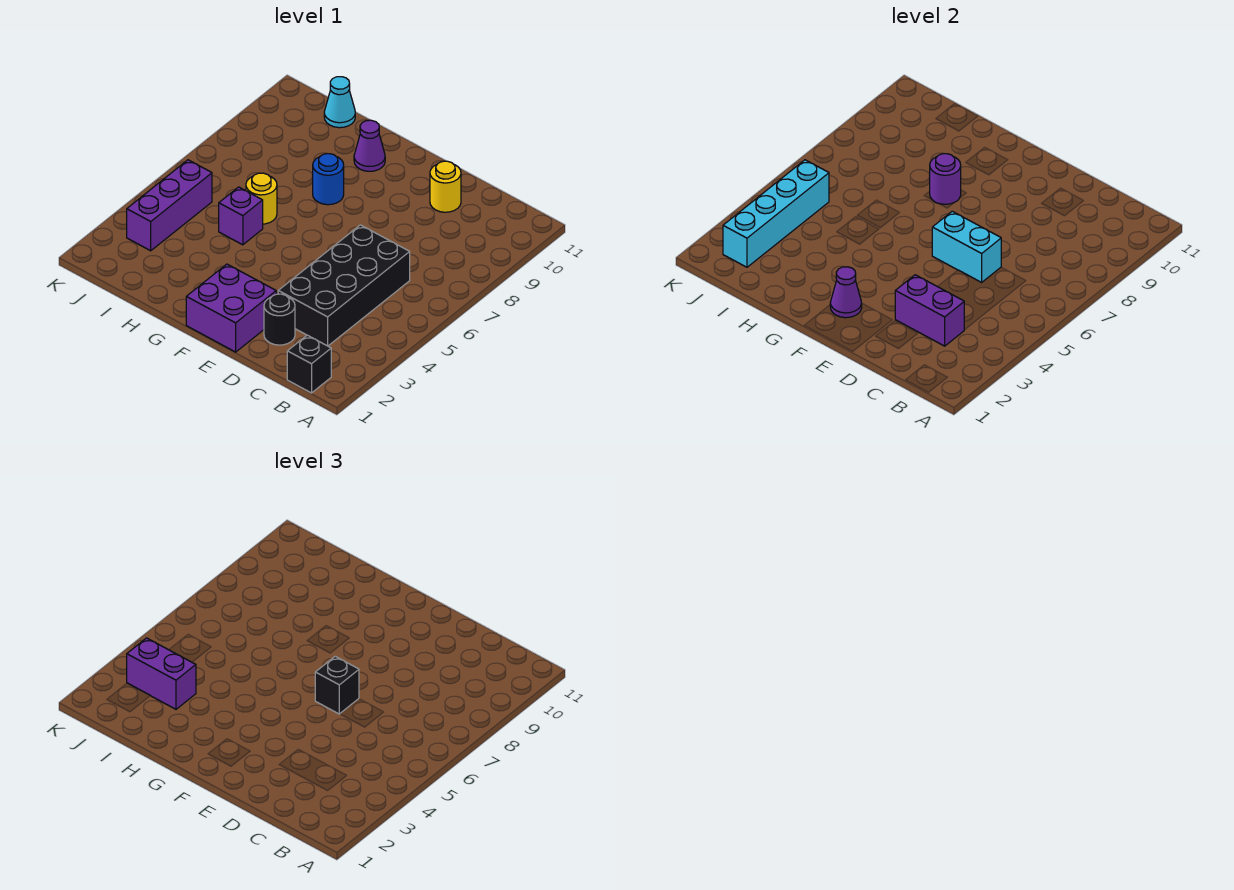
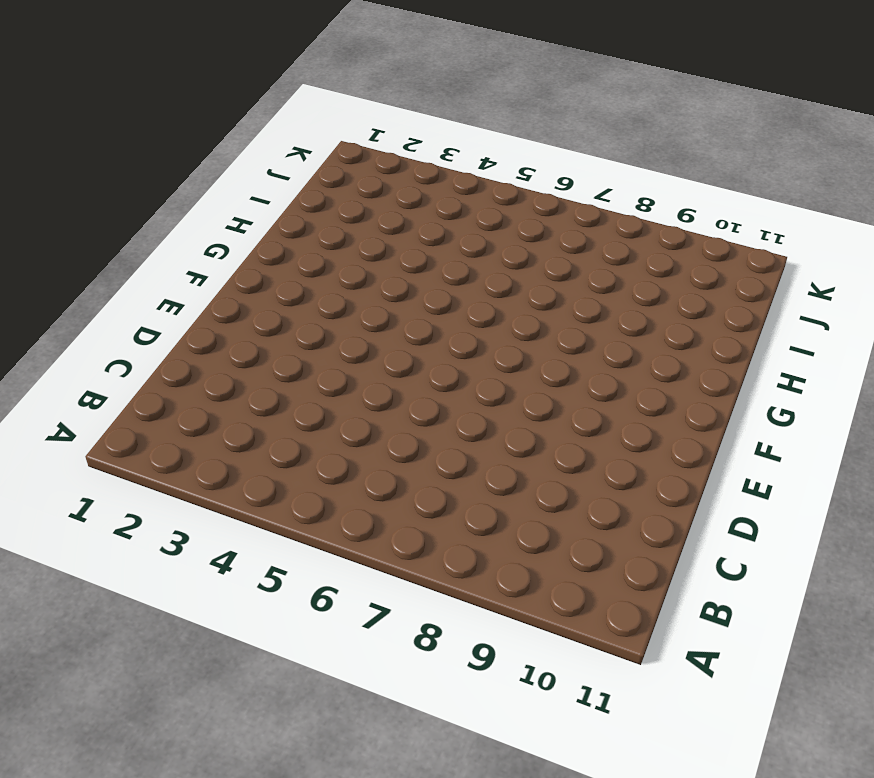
none -> black brick B1 level 1
none -> black brick C3:D6 level 1
none -> black round brick D2 level 1

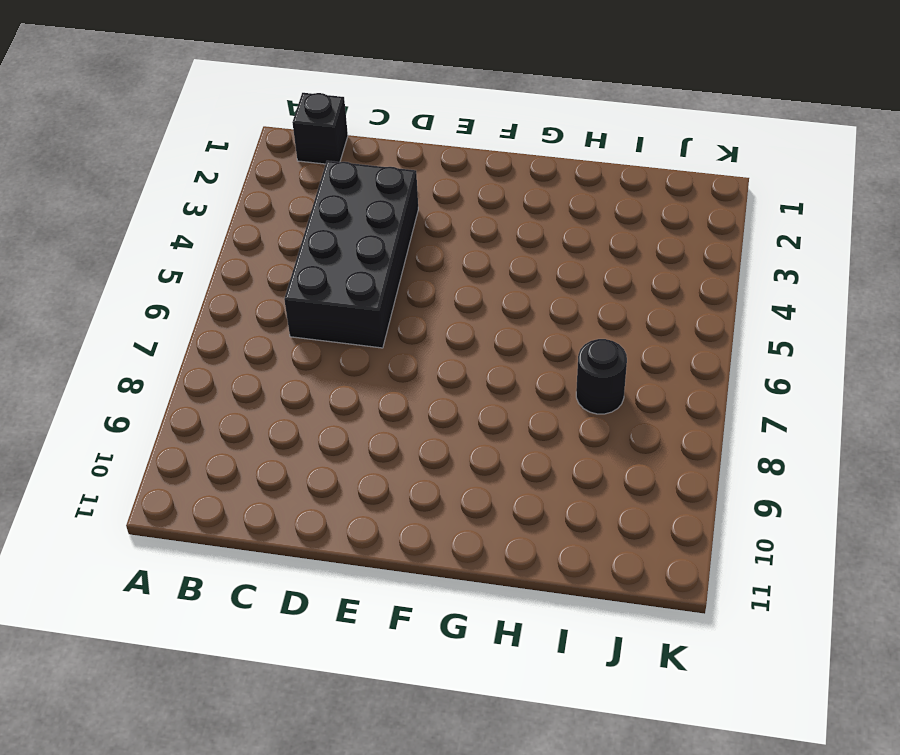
black round brick I7 level 1 -> black round brick D2 level 1
none -> yellow round brick D10 level 1
none -> purple brick E1:F2 level 1
none -> blue round brick G8 level 1

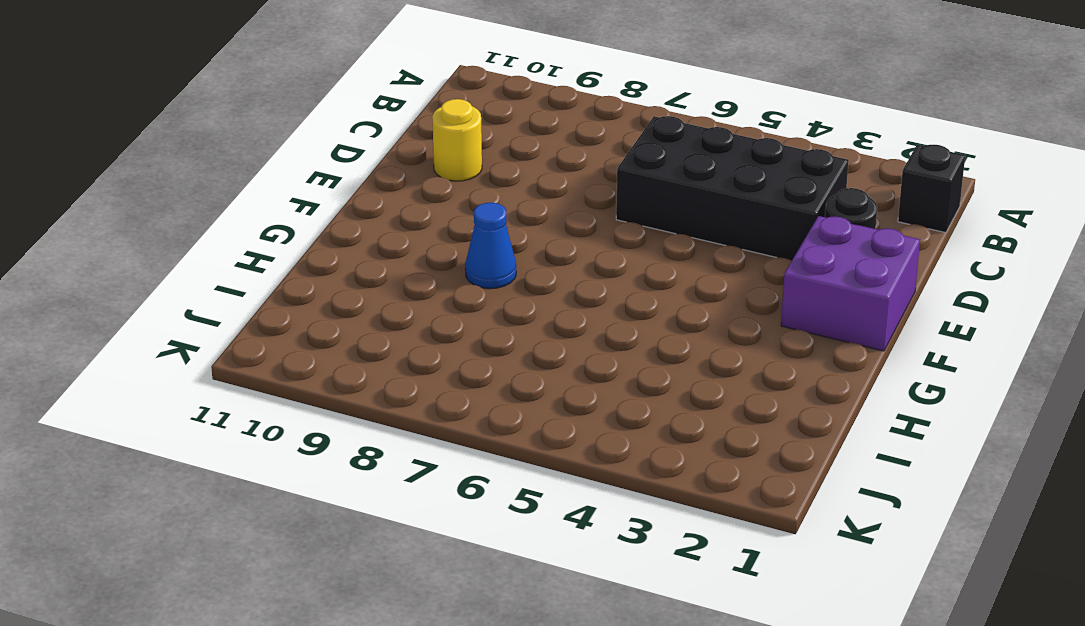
blue cone G8 level 1 -> blue round brick G8 level 1
none -> purple cone G10 level 1
none -> purple brick H5 level 1
none -> yellow round brick H6 level 1

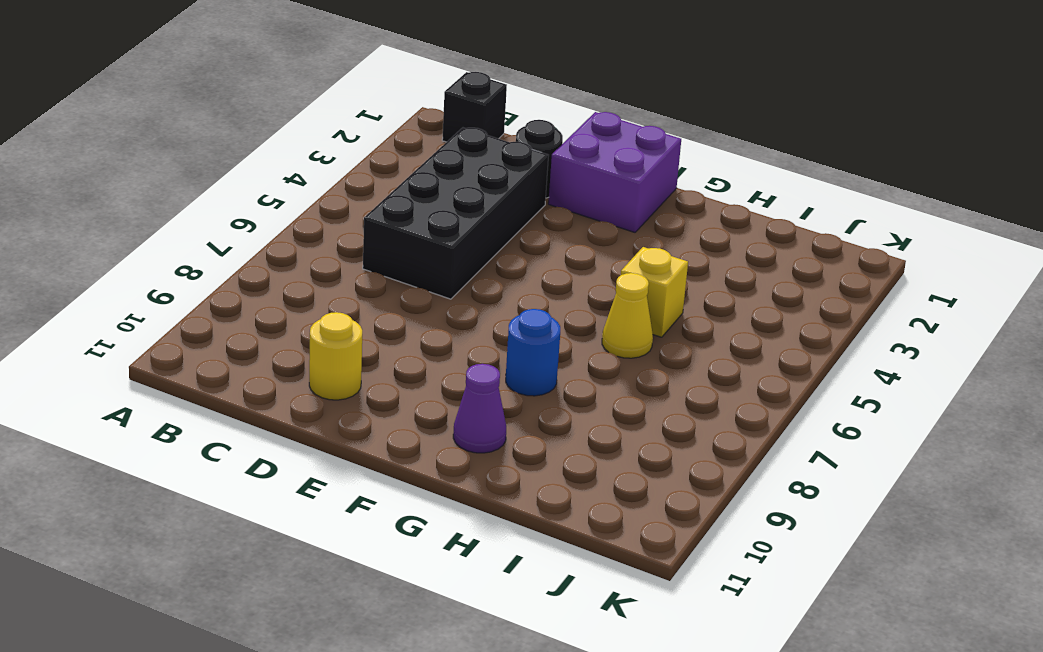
yellow brick H5 level 1 -> purple brick H5 level 1
yellow cone H6 level 1 -> yellow round brick H6 level 1
none -> cyan cone I11 level 1
none -> purple brick J3:J5 level 1
none -> purple brick C3:D3 level 2

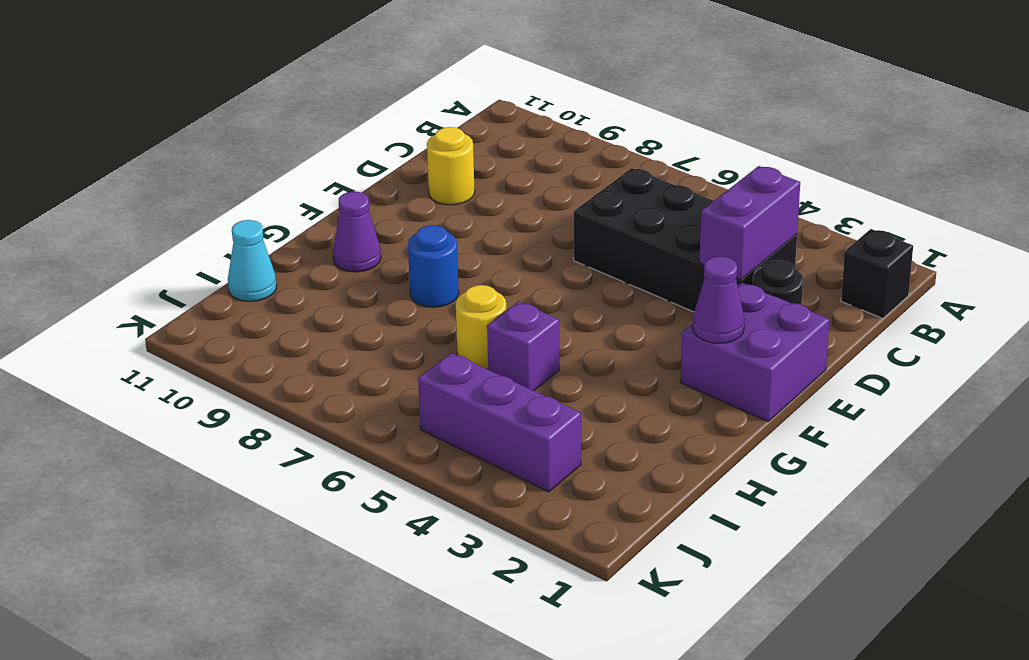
none -> cyan brick D6:E6 level 2
none -> purple round brick G8 level 2
none -> cyan brick J2:J5 level 2

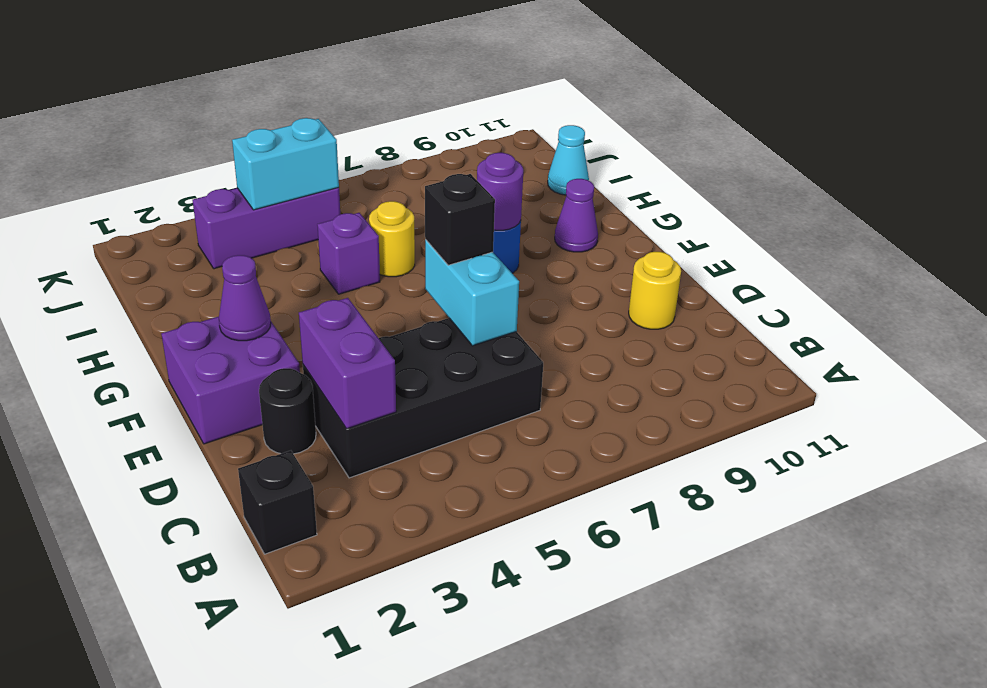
cyan brick J4:J5 level 2 -> cyan brick J2:J5 level 2
none -> purple brick I3:J3 level 3

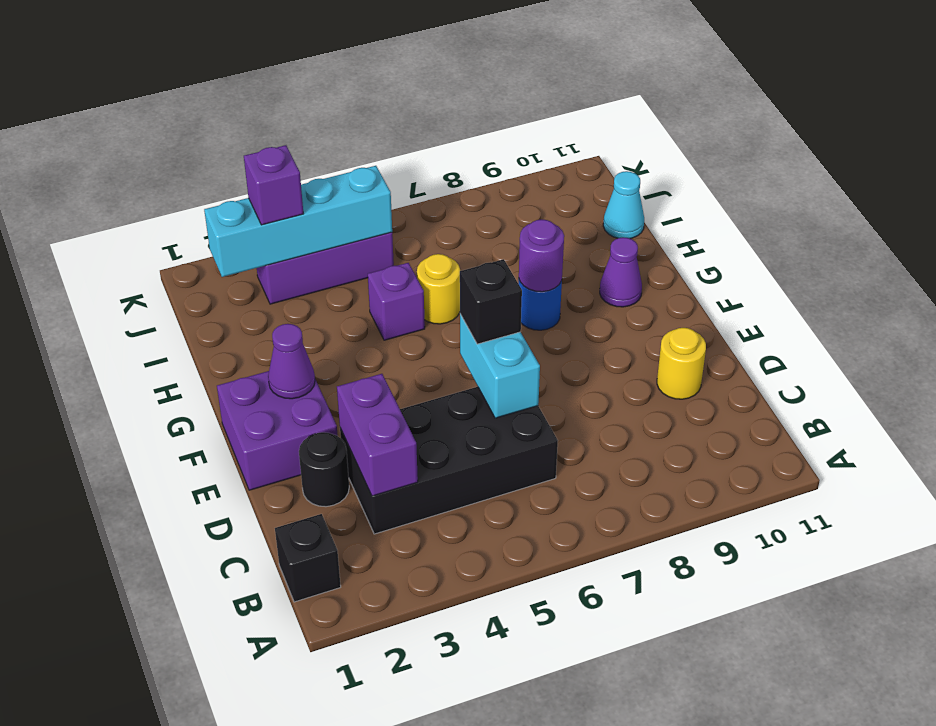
purple brick J3 level 3 -> purple brick I3:J3 level 3

